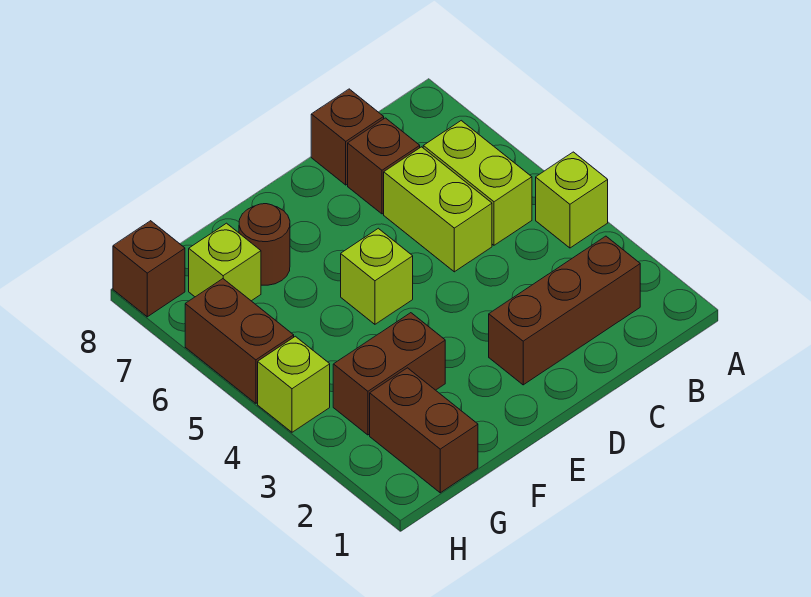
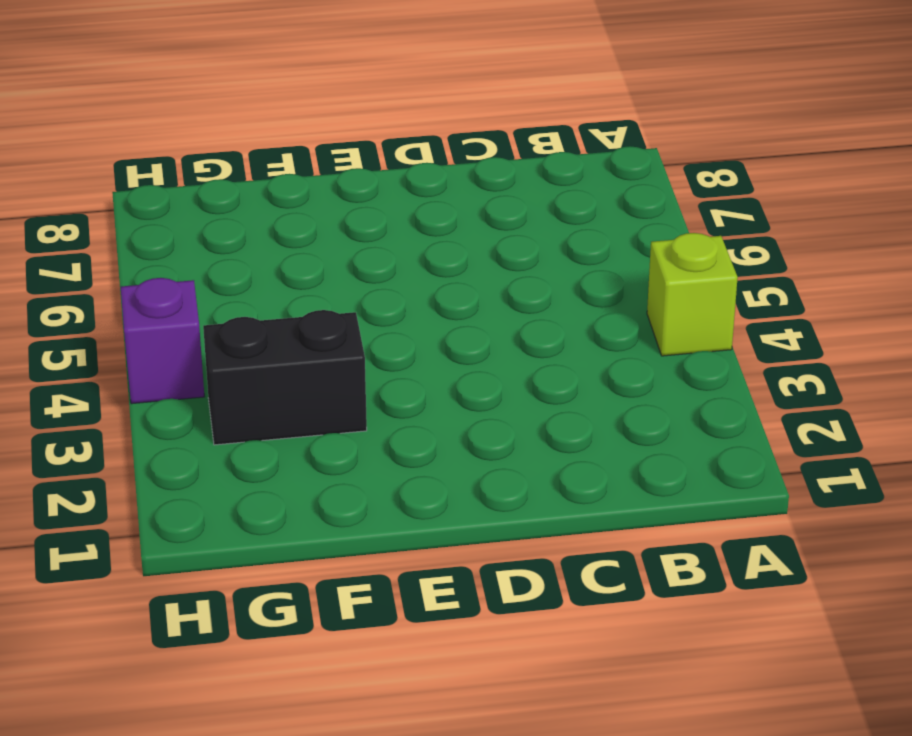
black brick F3:G3 level 1 -> brown brick F3:G3 level 1
purple brick H4 level 1 -> lime brick H4 level 1
none -> brown brick B2:D2 level 1
none -> lime brick B5:B6 level 1
none -> lime brick C5:C6 level 1

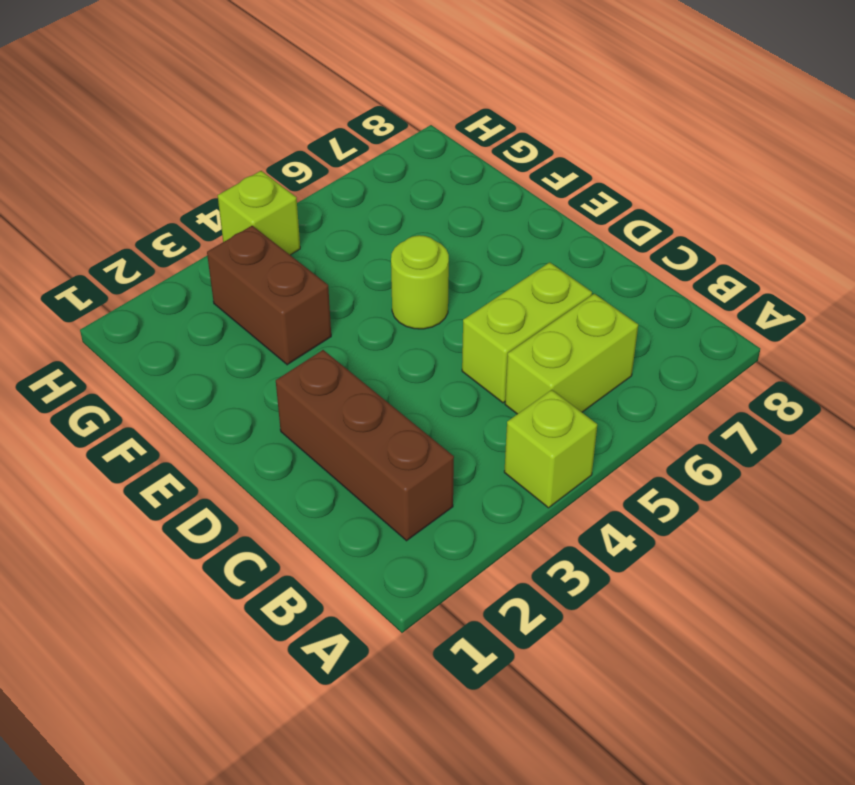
lime round brick E5 level 1 -> lime brick E5 level 1
none -> brown brick C7 level 1
none -> brown brick C8 level 1
none -> brown round brick F7 level 1

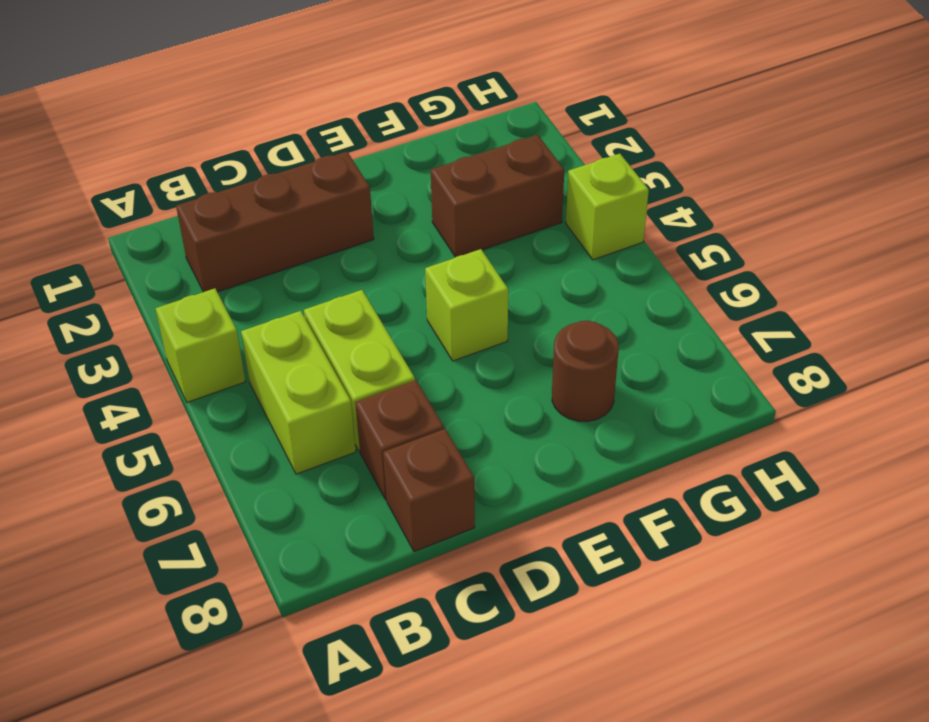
none -> brown brick G1:G2 level 1
none -> lime brick G7 level 1
none -> brown brick H5:H6 level 1

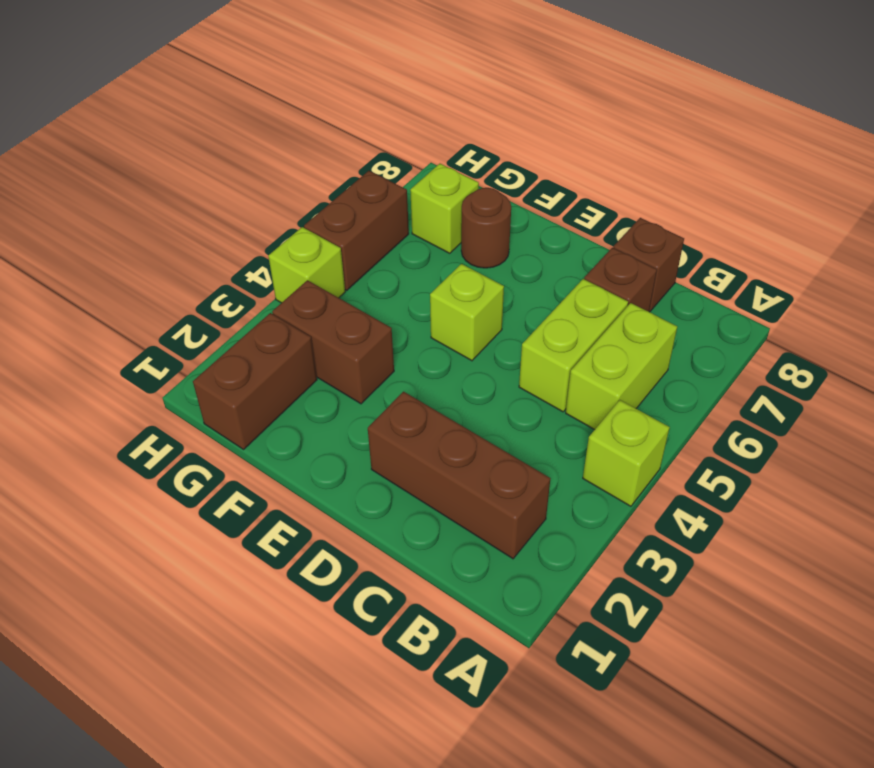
none -> brown brick H8 level 1

